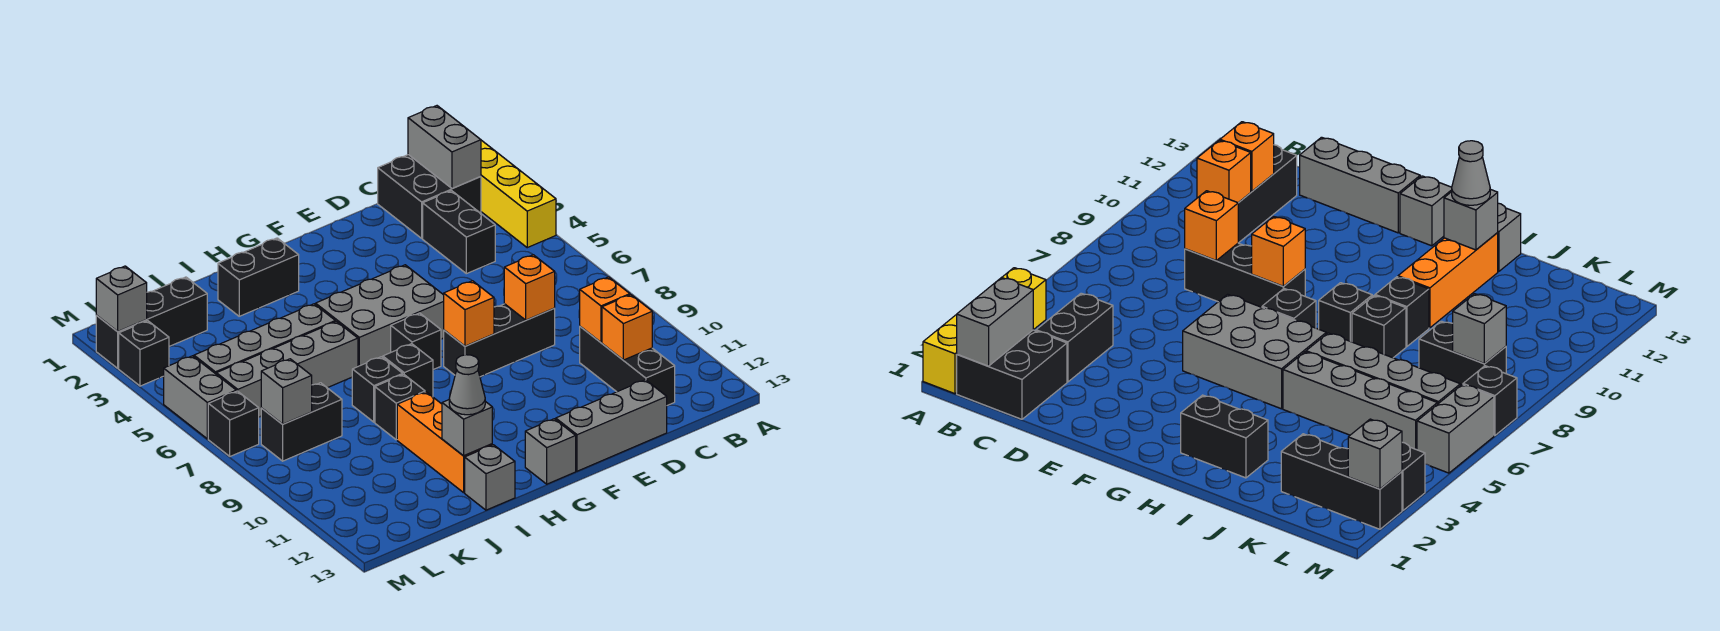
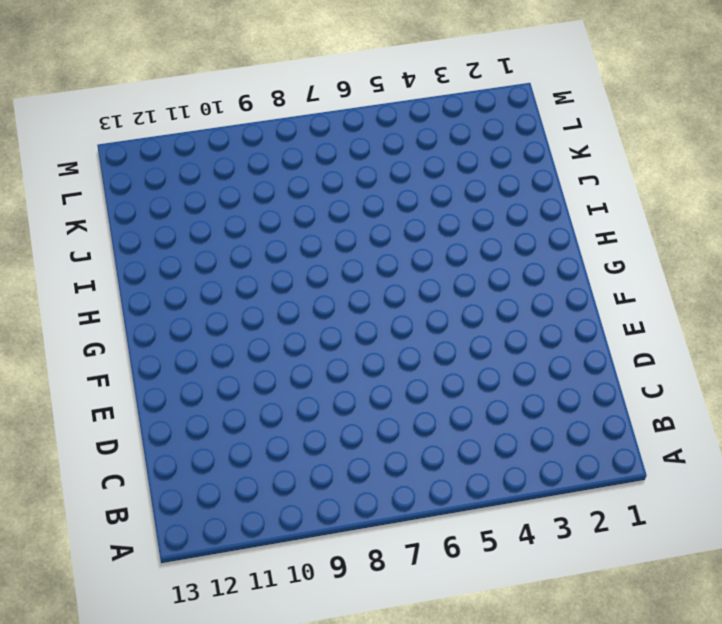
none -> yellow brick A1:A4 level 1
none -> black brick B1:C2 level 1
none -> black brick C3:C4 level 1
none -> black brick C10:C12 level 1

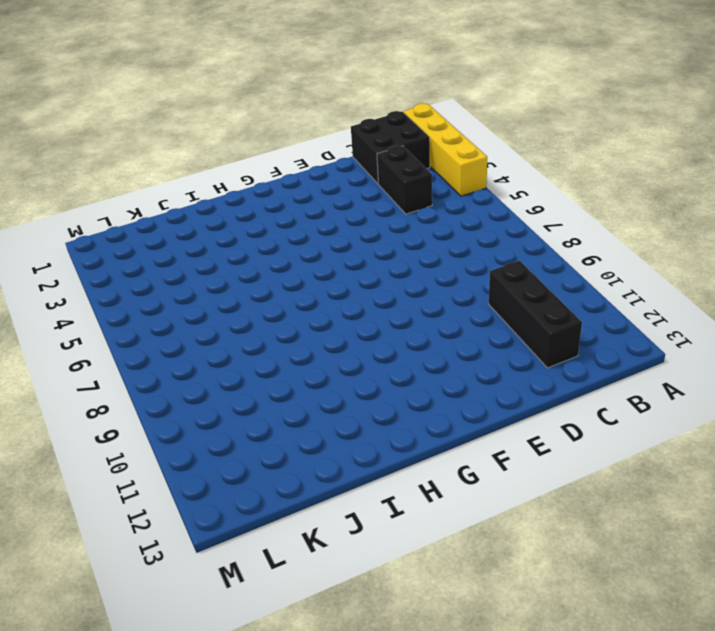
none -> black brick D8:F8 level 1
none -> grey brick D13:F13 level 1
none -> grey brick F5:H6 level 1
none -> black brick G7 level 1

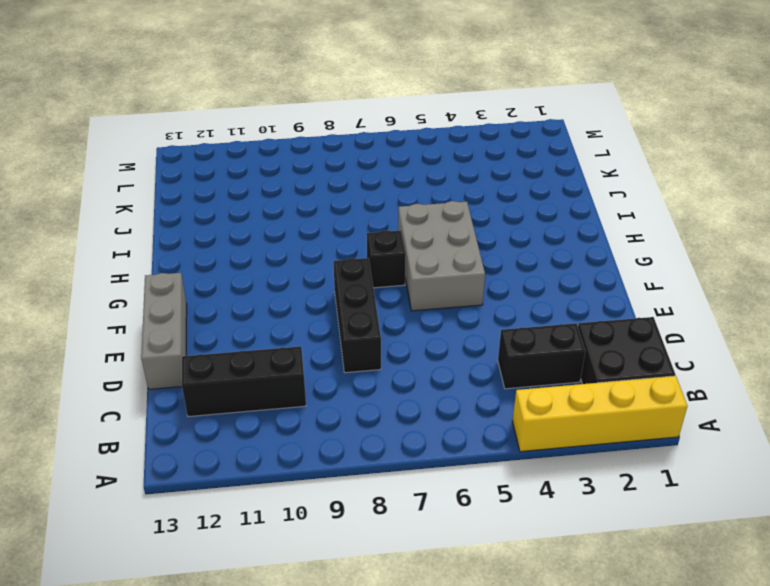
none -> grey brick G13 level 1
none -> black brick H2:I2 level 1
none -> black brick H8 level 1
none -> grey brick I5:L5 level 1

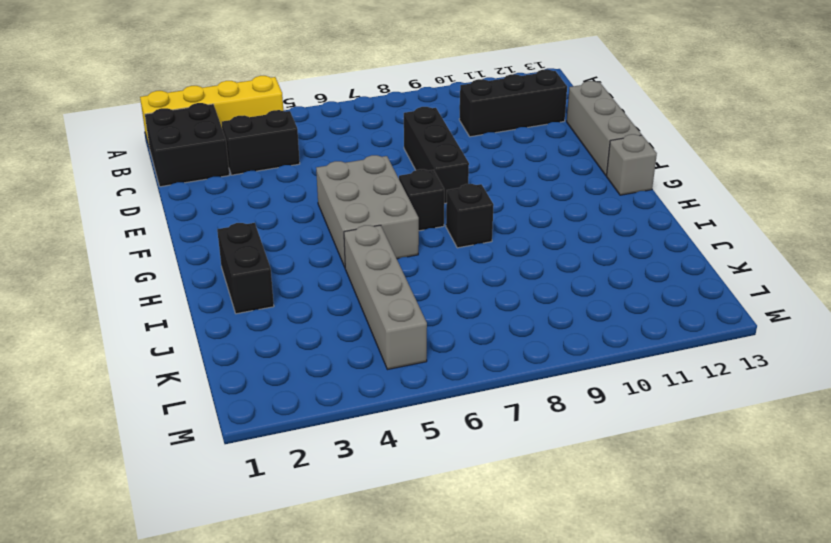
none -> grey brick I6:L6 level 1
none -> black brick I8 level 1
none -> black brick I9 level 1
none -> orange brick I10:I12 level 1

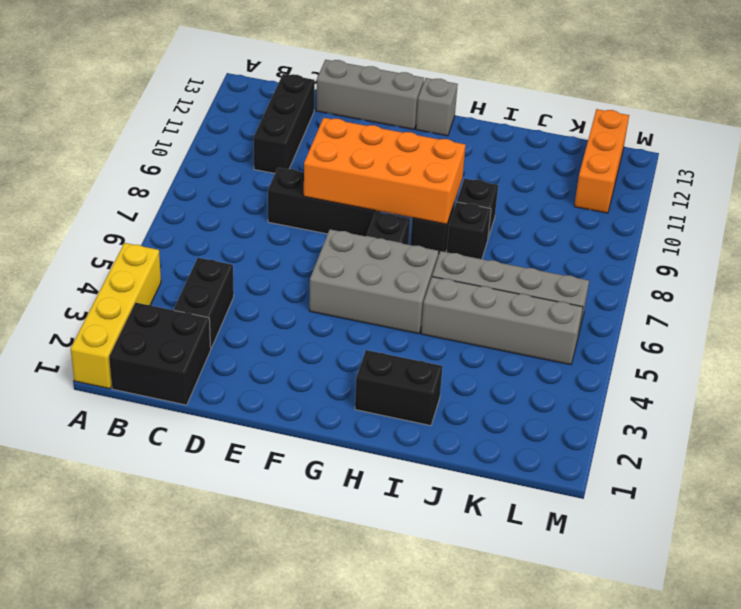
orange brick E8:H9 level 2 -> orange brick F8 level 2
orange brick L11:L13 level 1 -> orange brick I10:I12 level 1
none -> grey brick I13 level 1
none -> black brick K2:M2 level 1
none -> black brick K8:L8 level 1
none -> black brick M3 level 1

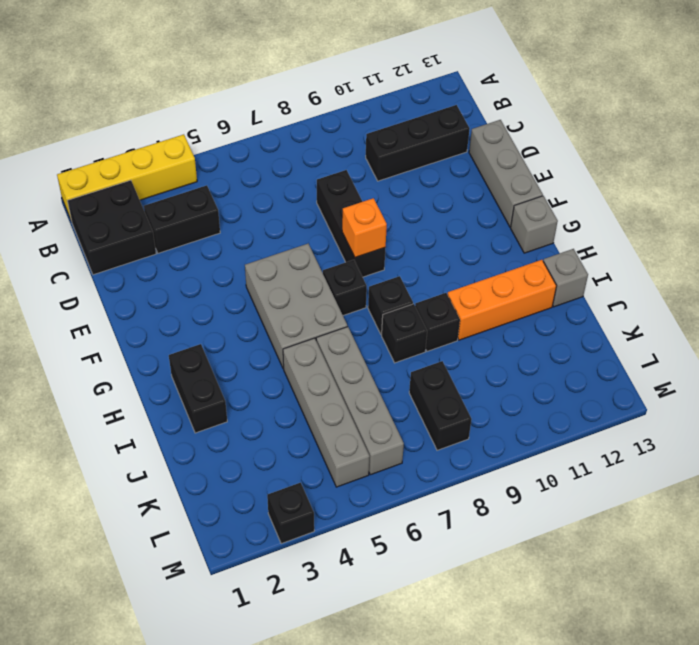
none -> black brick K2:M2 level 1
none -> grey brick M5:M6 level 1
none -> black brick M7 level 1
none -> grey brick B1:B2 level 2

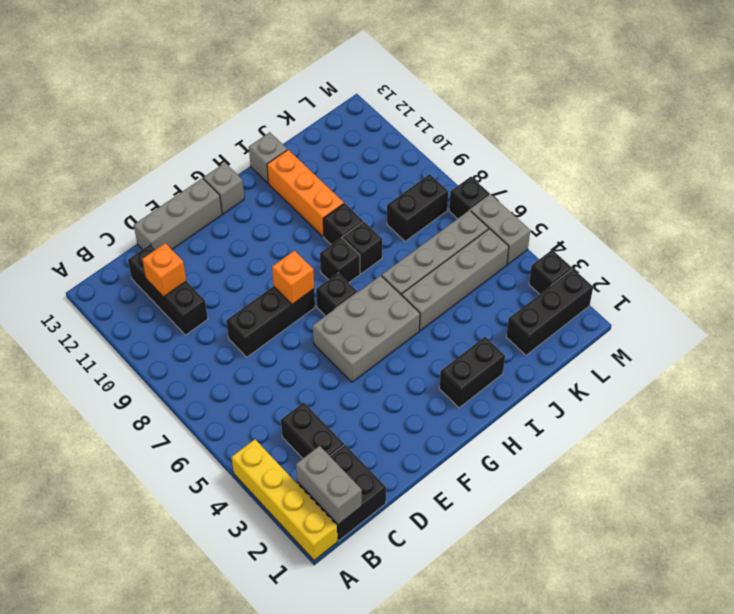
none -> orange brick C10 level 2
none -> orange brick D8 level 2
none -> grey brick I12 level 2
none -> grey brick L8 level 2

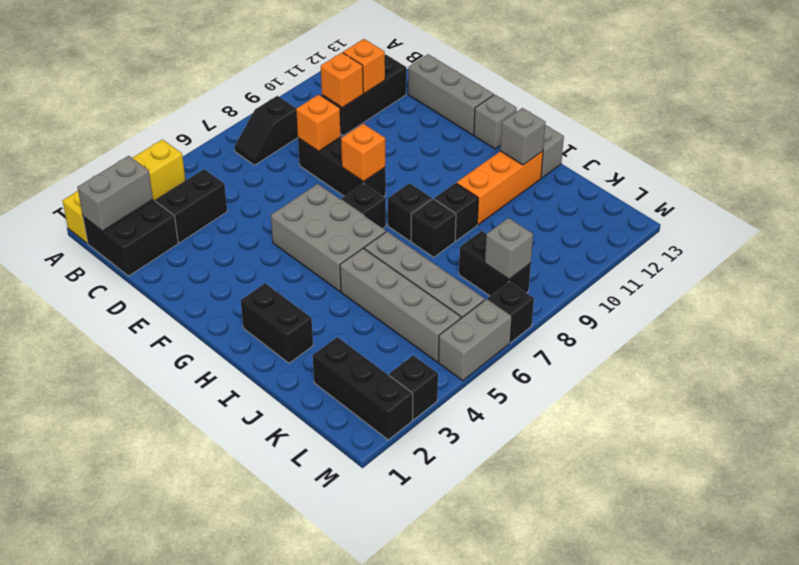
black slope B7:B8 level 1 top 8 -> none
none -> grey brick M2 level 2
none -> grey cone I12 level 3

